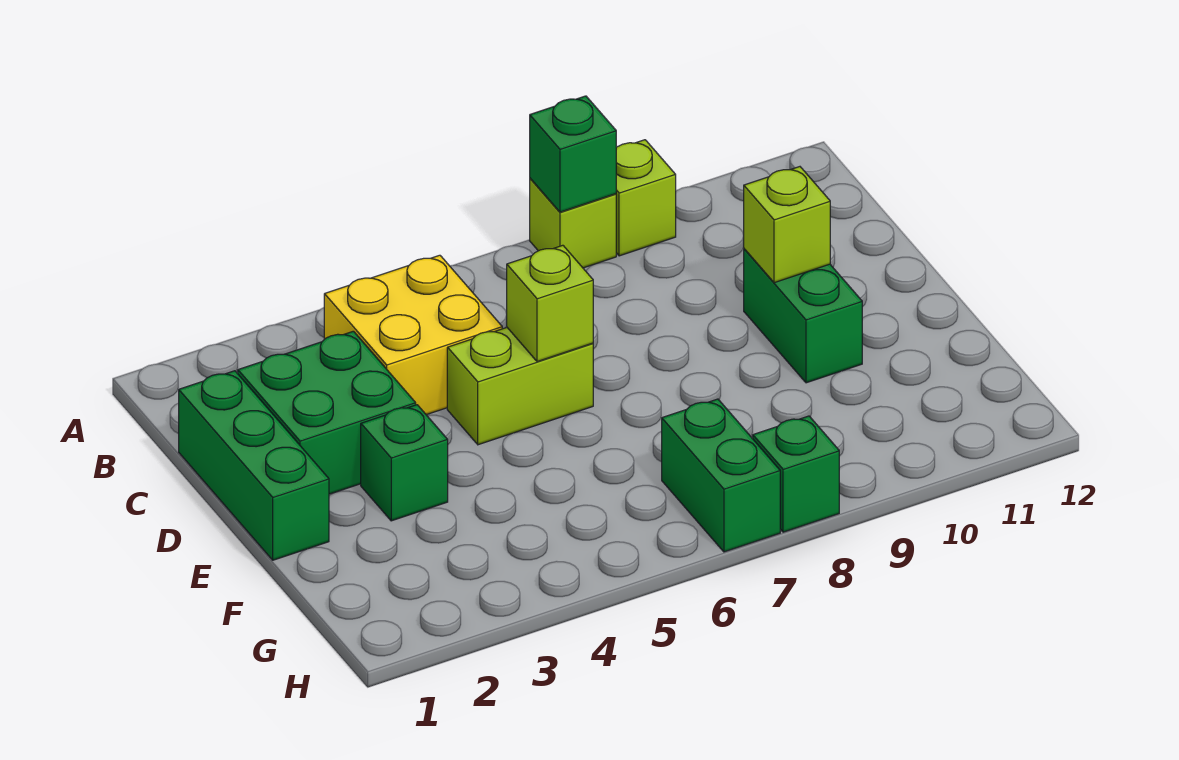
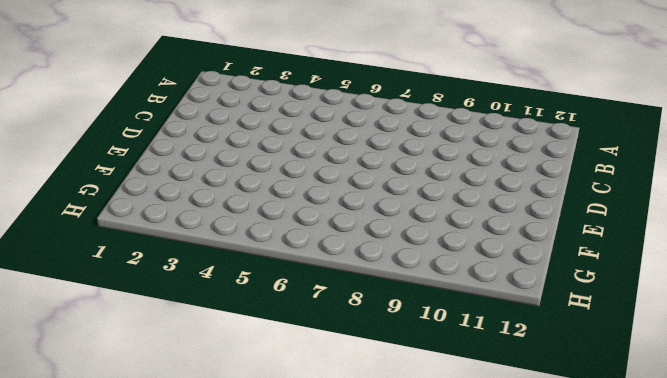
none -> lime brick A8 level 1
none -> lime brick A9 level 1
none -> yellow brick B4:C5 level 1

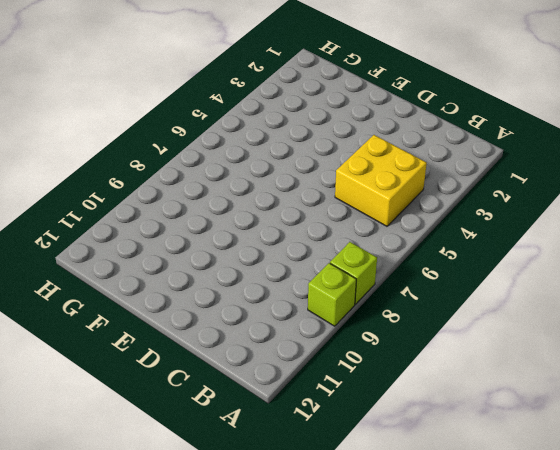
none -> green brick C1:E1 level 1
none -> green brick C2:D3 level 1
none -> lime brick D5:D6 level 1

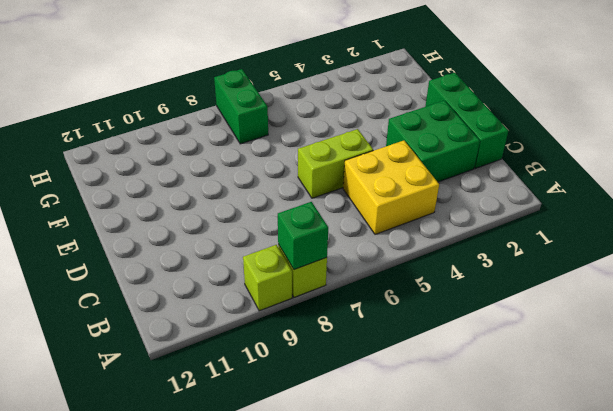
none -> green brick D10:E10 level 1
none -> green brick E3 level 1
none -> green brick H8 level 1

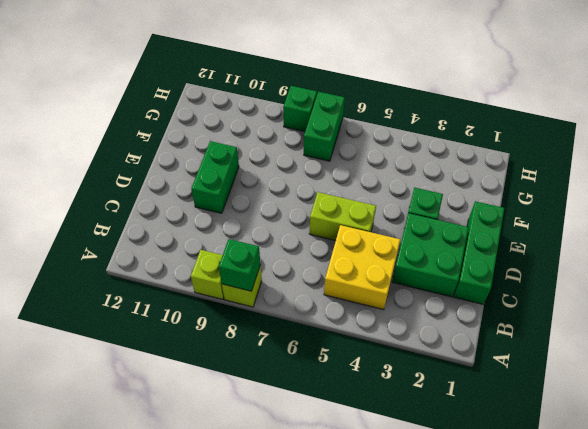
none -> lime brick D6 level 2
none -> lime brick D10 level 2

